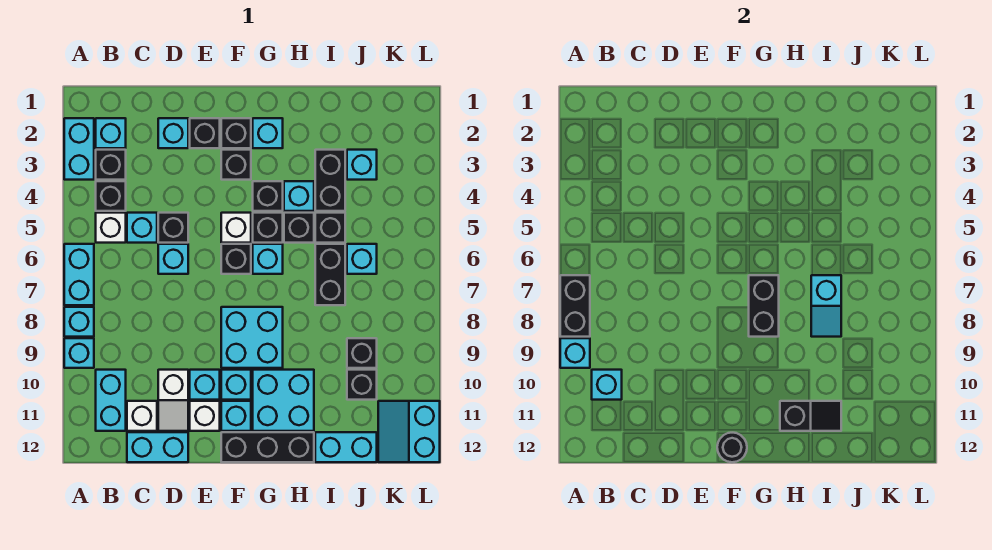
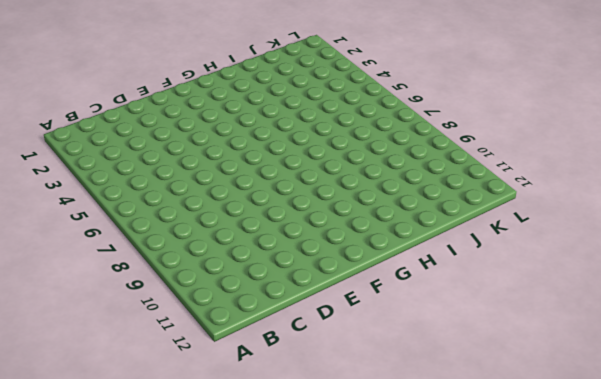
none -> cyan brick A2:A3 level 1
none -> cyan brick A6:A7 level 1
none -> cyan brick A8 level 1
none -> cyan brick A9 level 1

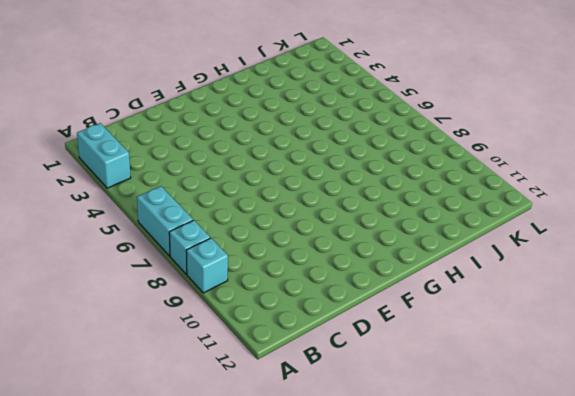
none -> cyan brick B2 level 1
none -> black brick B3 level 1
none -> black brick B4 level 1
none -> white brick B5 level 1

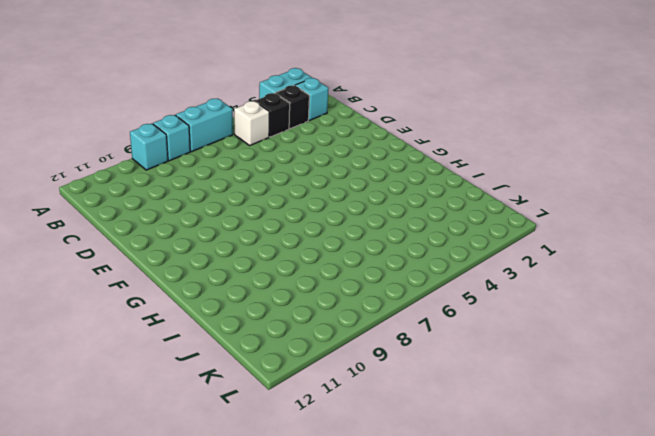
none -> cyan brick B10:B11 level 1
none -> cyan brick C5 level 1
none -> white brick C11 level 1
none -> cyan brick C12:D12 level 1

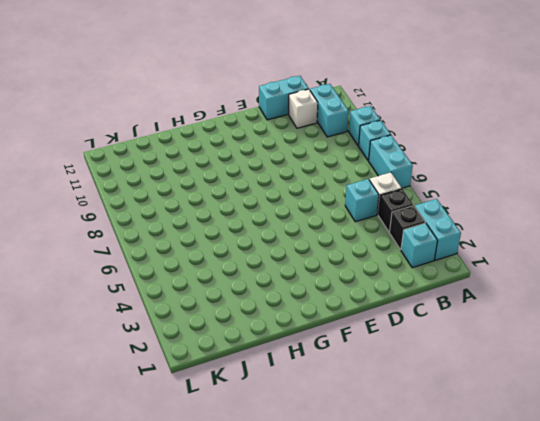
none -> cyan brick D2 level 1
none -> black brick D5 level 1
none -> cyan brick D6 level 1
none -> white slope D10:D11 level 1 top 10

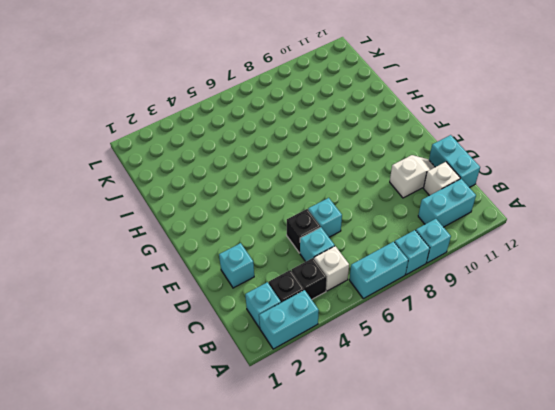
none -> black brick E2 level 1
none -> cyan brick E10 level 1
none -> white brick E11 level 1
none -> black brick F2 level 1

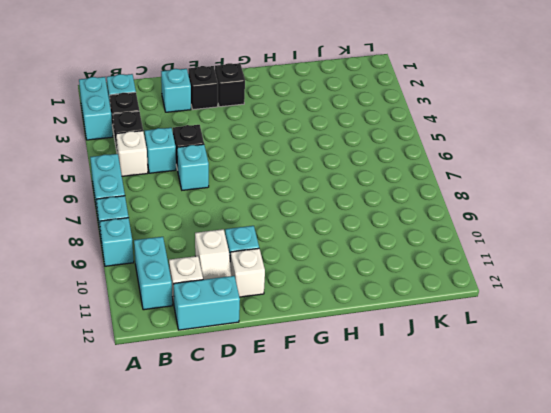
none -> black brick F3 level 1
none -> white brick F5 level 1
none -> black brick F6 level 1
none -> cyan brick F8:G9 level 1

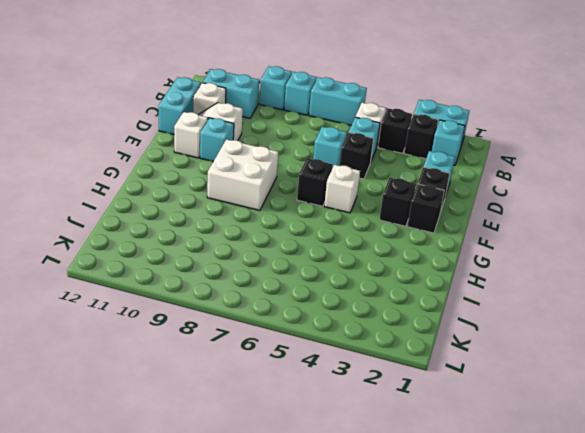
white brick F8:G9 level 1 -> cyan brick F8:G9 level 1
none -> cyan brick F10 level 1
none -> cyan brick F11 level 1
none -> black brick F12:H12 level 1
none -> cyan brick G2 level 1

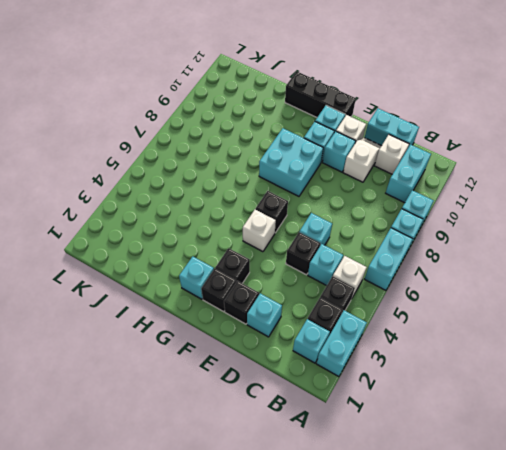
none -> black brick G4 level 1
none -> black brick G5 level 1
none -> cyan brick G6 level 1
none -> cyan brick G10:H11 level 1

